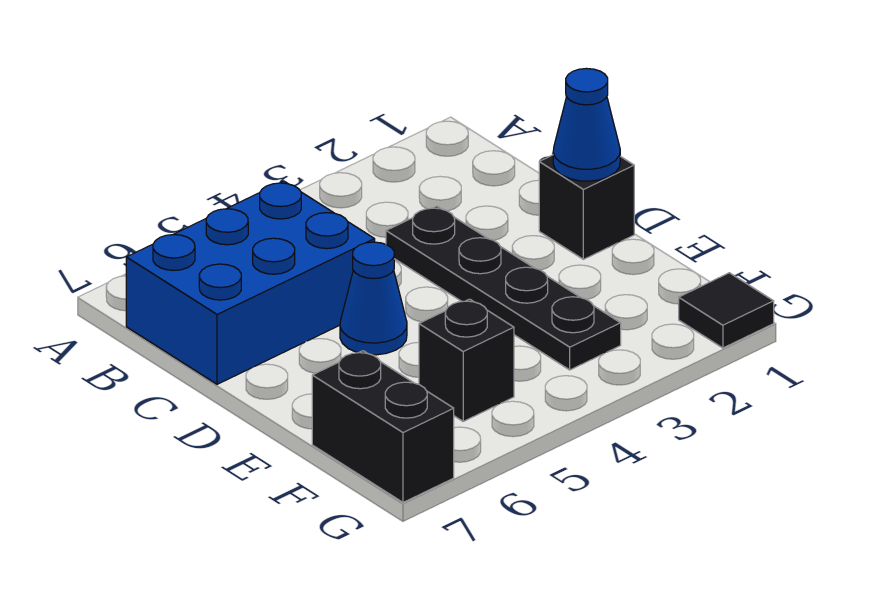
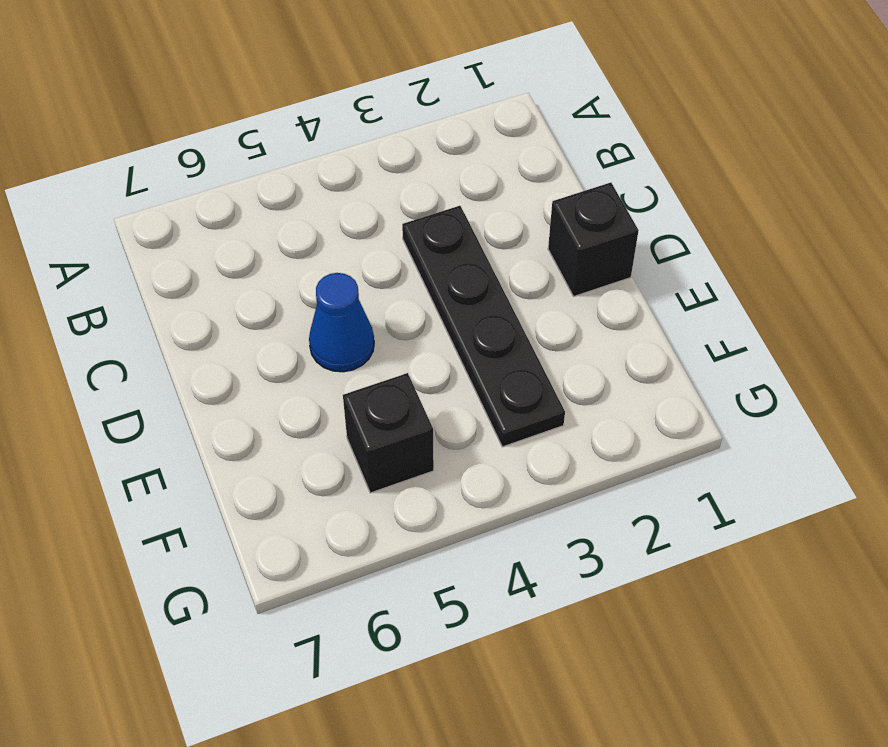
none -> blue brick B5:C7 level 1
none -> black brick F7:G7 level 1

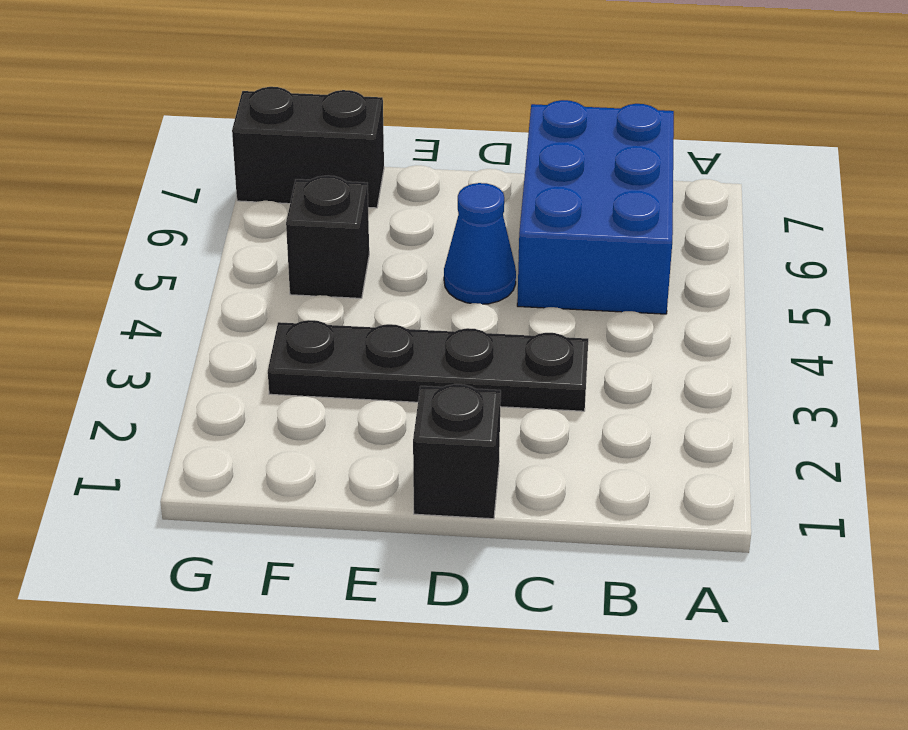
none -> black tile G1 level 1
none -> blue cone D1 level 2

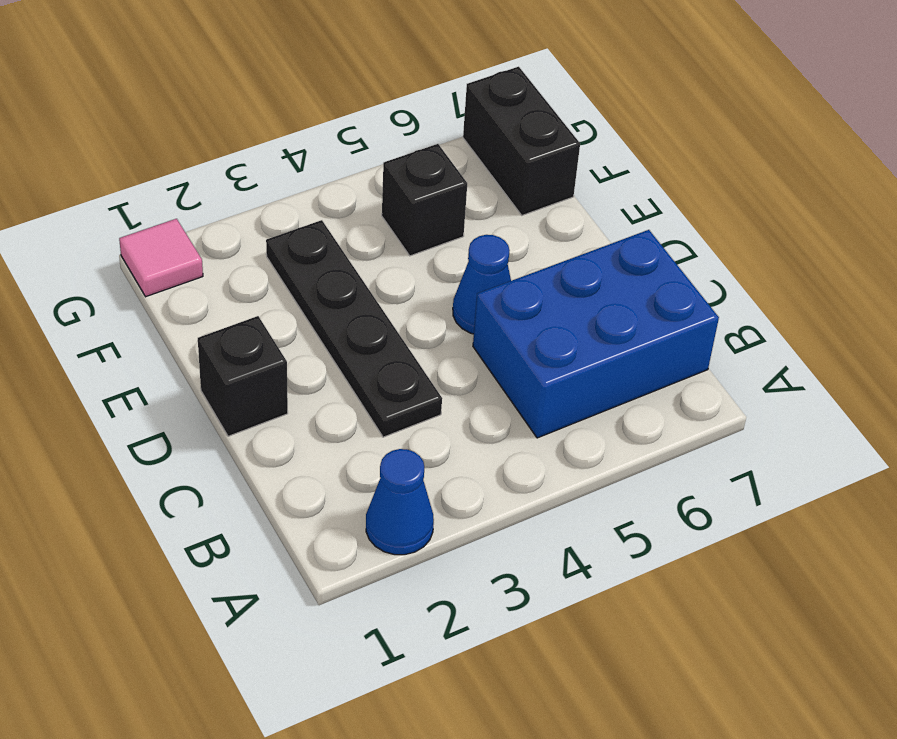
blue cone A2 level 1 -> blue cone D1 level 2
pink tile G1 level 1 -> black tile G1 level 1

